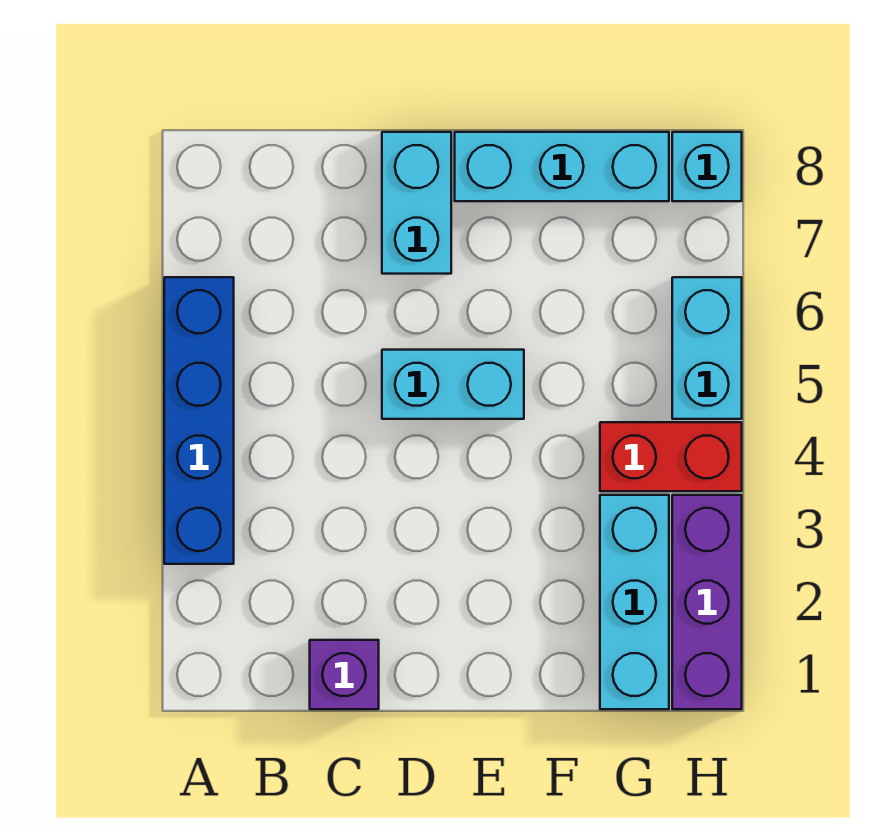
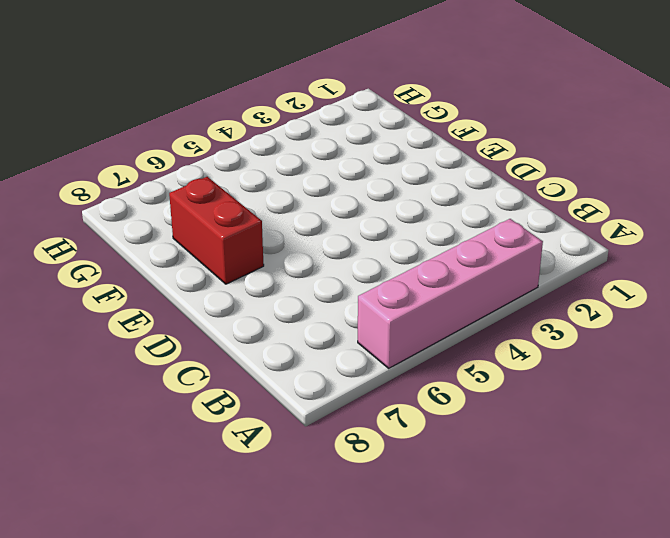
pink brick A3:A6 level 1 -> blue brick A3:A6 level 1
red brick E7:F7 level 1 -> red brick G4:H4 level 1
none -> purple brick C1 level 1
none -> cyan brick D5:E5 level 1

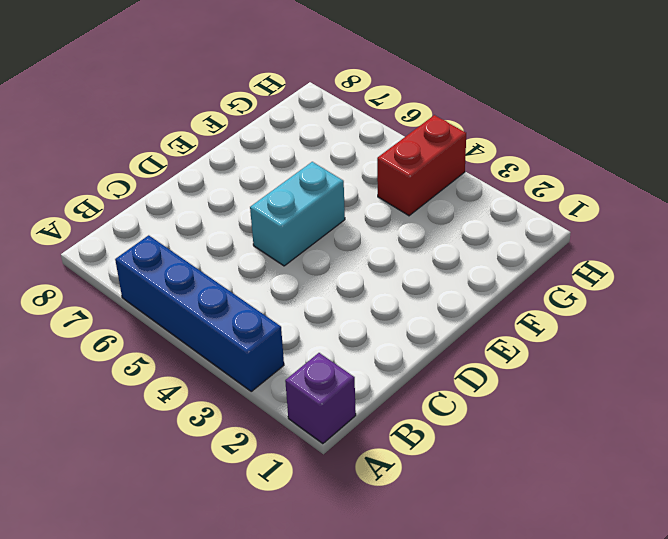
purple brick A1 level 1 -> purple brick C1 level 1
none -> cyan brick D7:D8 level 1
none -> cyan brick E8:G8 level 1

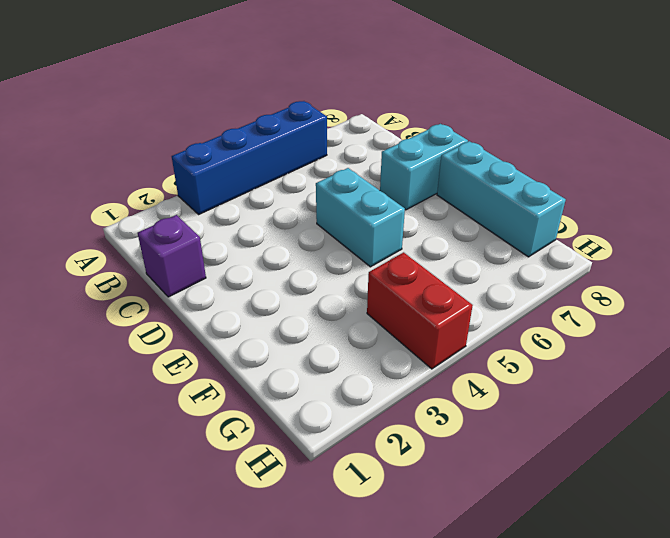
none -> cyan brick G1:G3 level 1
none -> purple brick H1:H3 level 1

